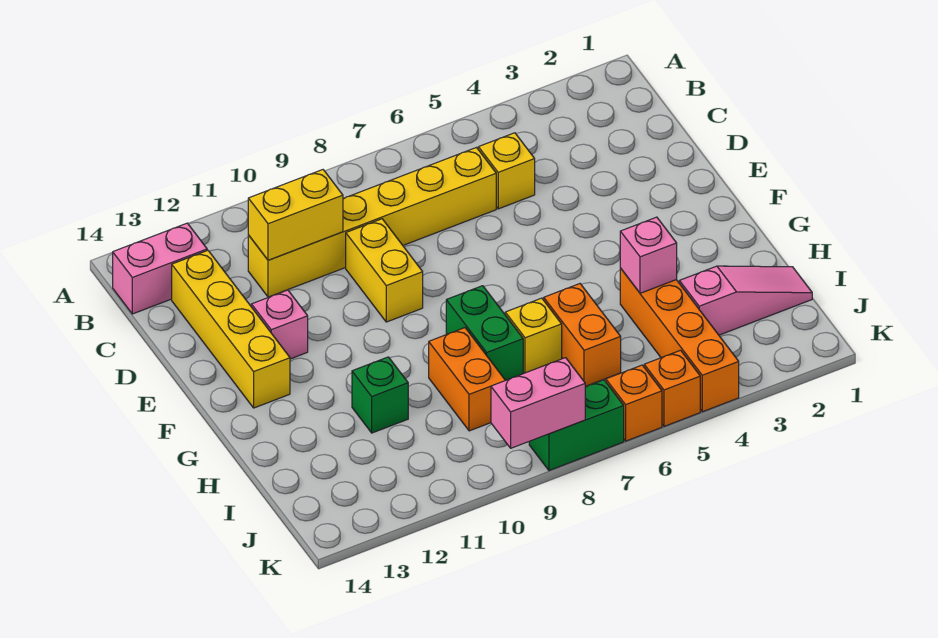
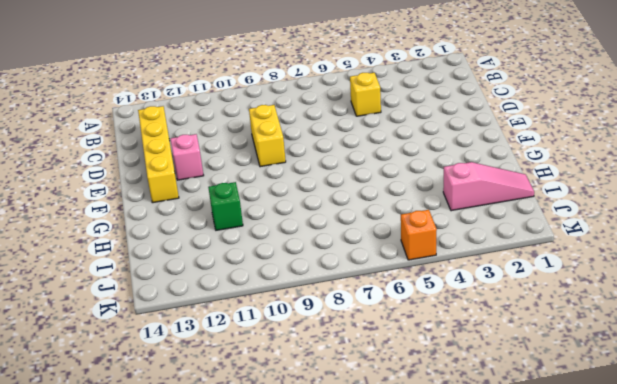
none -> pink brick B13:B14 level 1
none -> yellow brick C6:C11 level 1
none -> green brick G8:H8 level 1

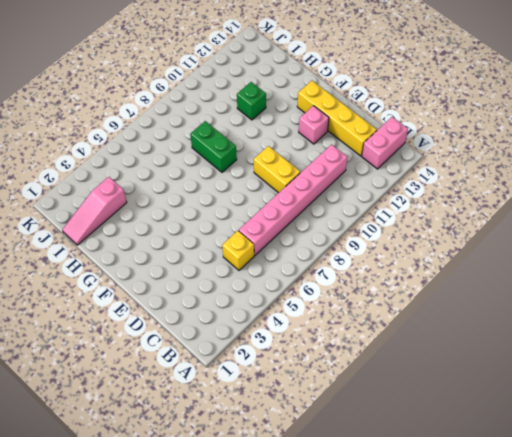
pink brick C6:C11 level 1 -> yellow brick C6:C11 level 1
none -> orange brick H4:K4 level 1
none -> orange brick H6:I6 level 1
none -> yellow brick H7 level 1

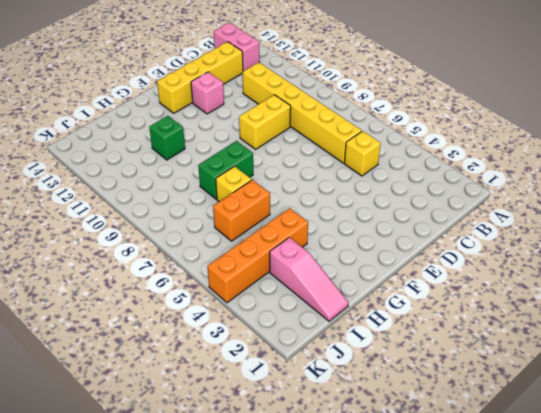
none -> orange brick H9:I9 level 1
none -> orange brick K5 level 1
none -> orange brick K6 level 1

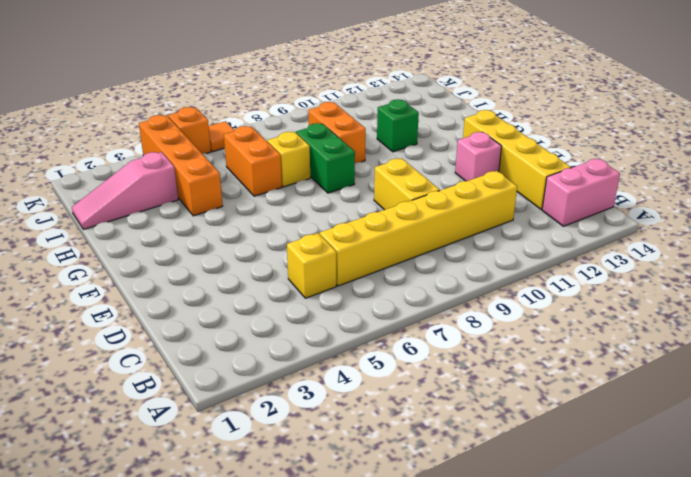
orange tile K6 level 1 -> orange brick K6 level 1
none -> green brick K7:K8 level 1
none -> yellow brick C10:C11 level 2
none -> pink brick H4 level 2

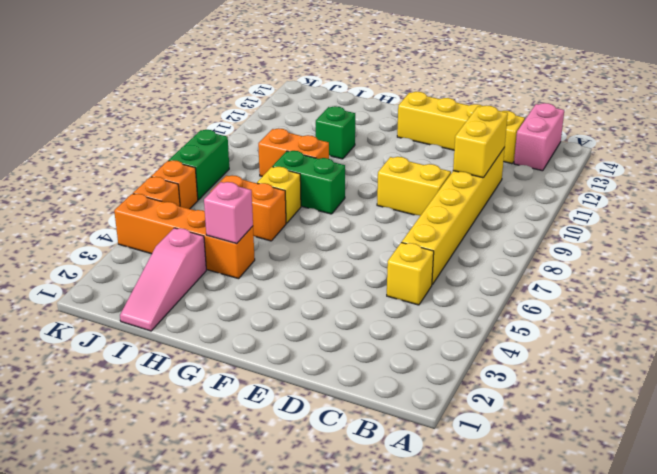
none -> pink brick E12 level 1
none -> pink brick K8:K9 level 2

